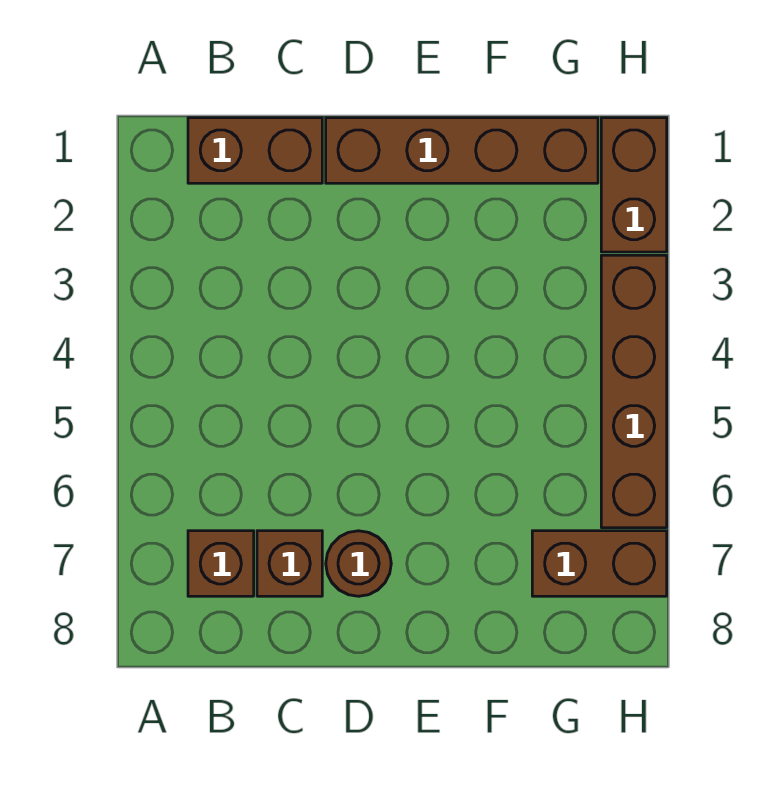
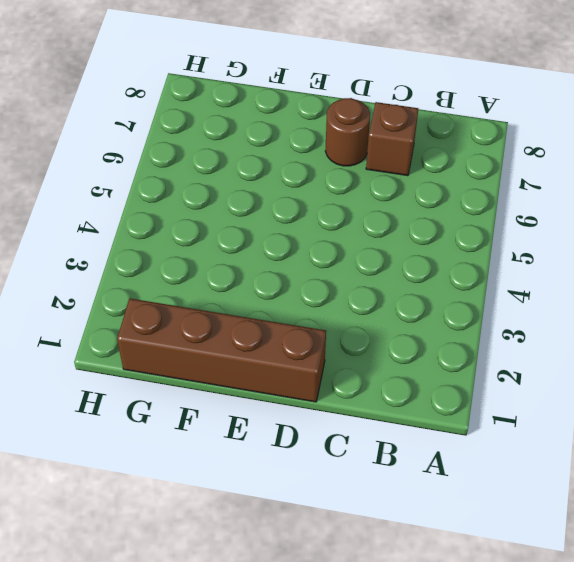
none -> brown brick B1:C1 level 1
none -> brown brick B7 level 1

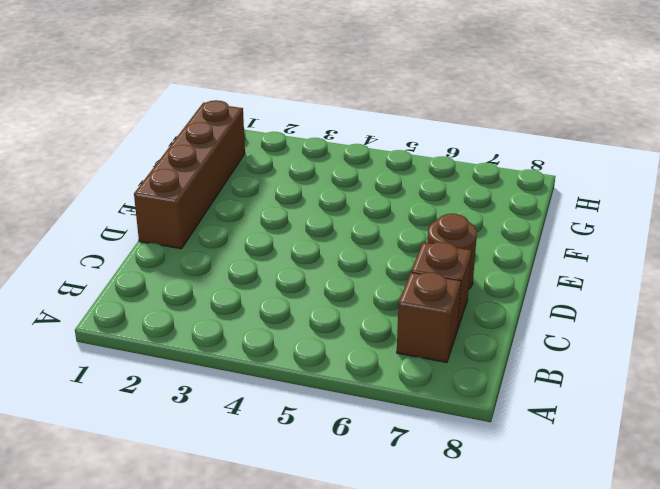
none -> brown brick B1:C1 level 1
none -> brown brick G7:H7 level 1

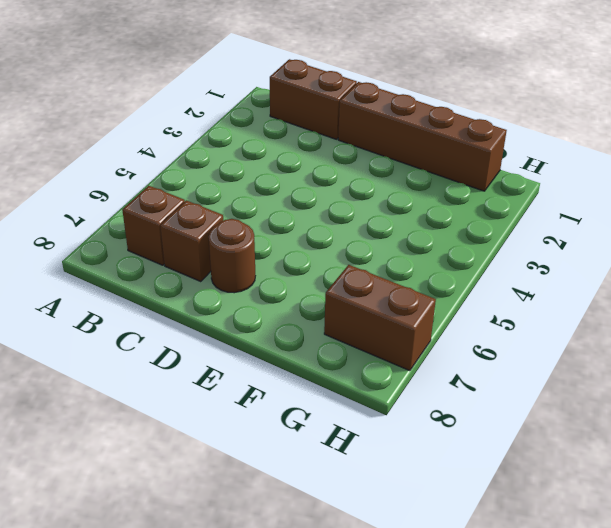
none -> brown brick H1:H2 level 1
none -> brown brick H3:H6 level 1

